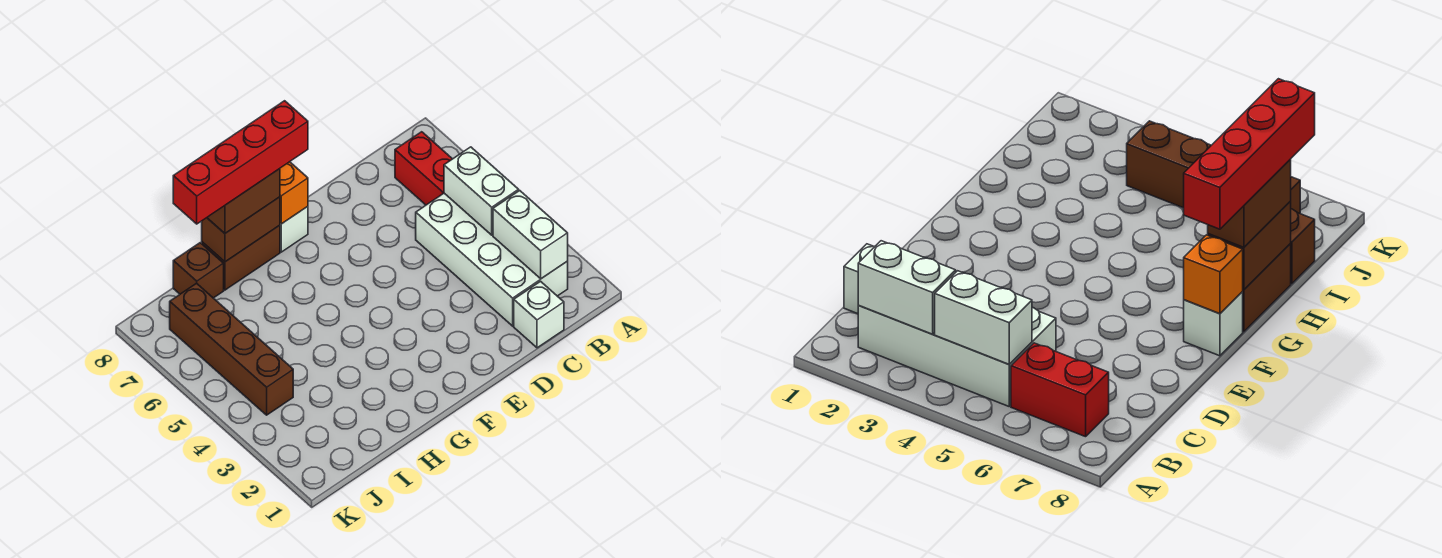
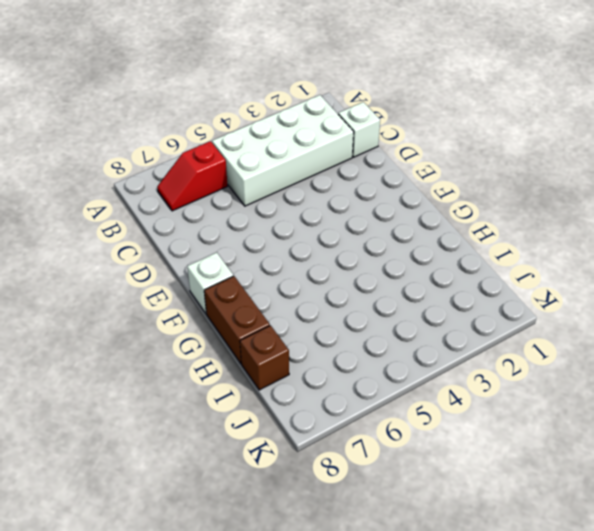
red slope B6:B7 level 1 top 6 -> red brick B6:B7 level 1
none -> brown brick J4:J7 level 1
none -> white brick B2:B3 level 2
none -> white brick B4:B5 level 2

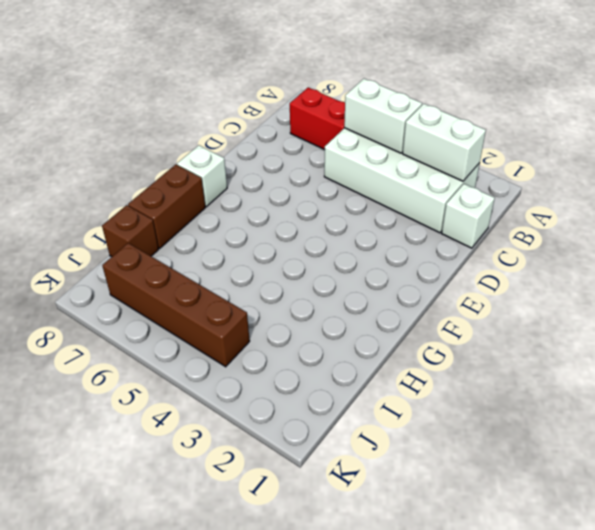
none -> orange brick F8 level 2
none -> brown brick G8:H8 level 2
none -> brown brick G8:H8 level 3

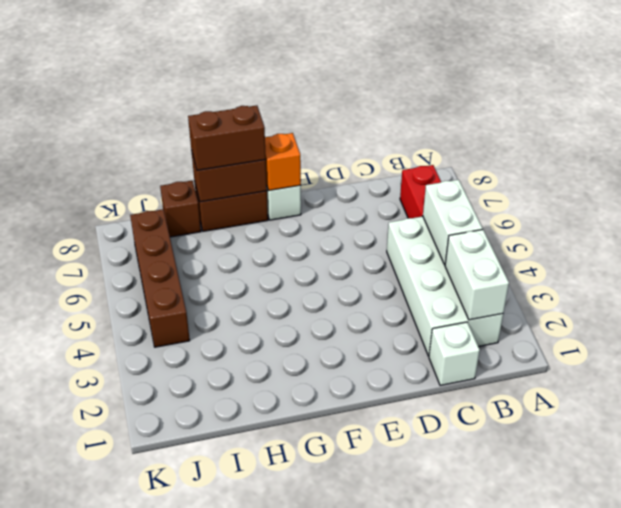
none -> red brick F8:I8 level 4

